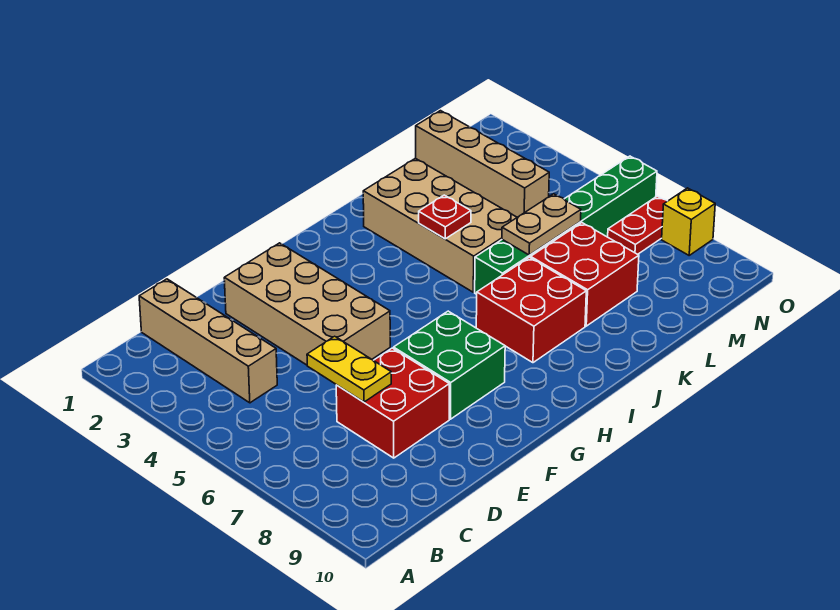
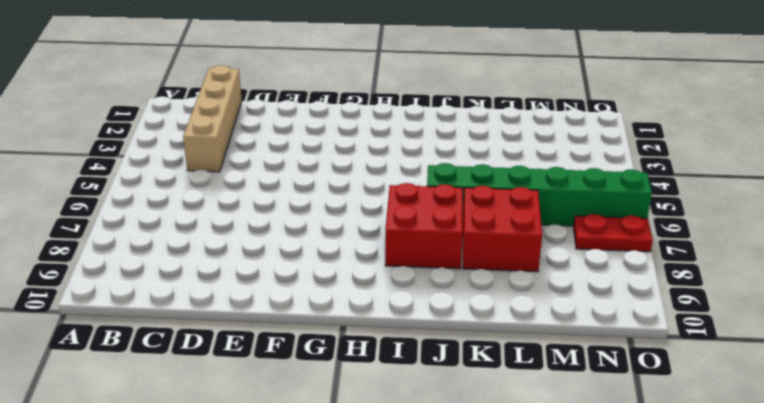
none -> red brick D7:E8 level 1
none -> tan brick E2:F5 level 1
none -> green brick F7:G8 level 1

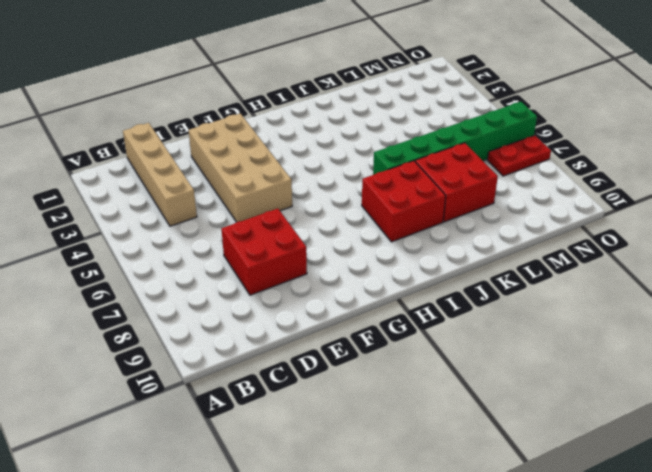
none -> green brick F7:G8 level 1
none -> tan brick J2:K5 level 1
none -> tan brick M1:M4 level 1

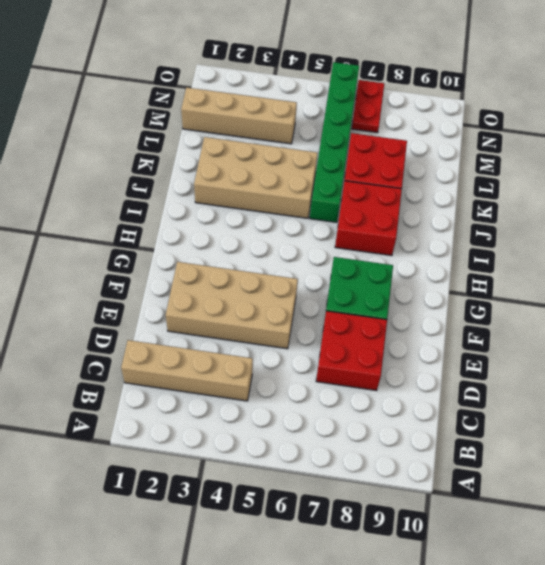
none -> yellow brick O8 level 1
none -> yellow plate D6:D7 level 2
none -> red plate J4 level 2

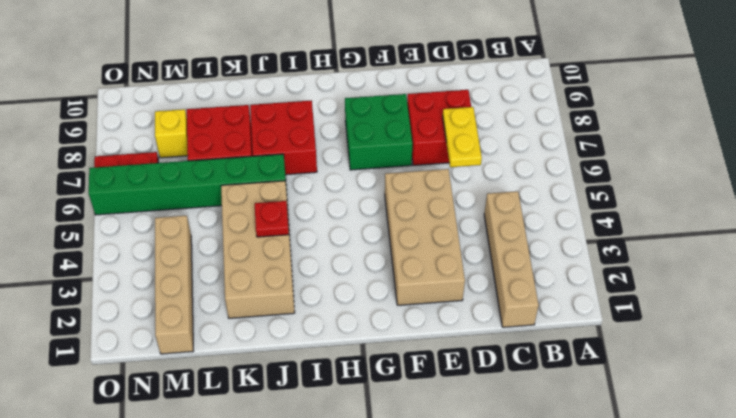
yellow brick M8 level 1 -> yellow brick O8 level 1
none -> tan plate K6:L6 level 2

